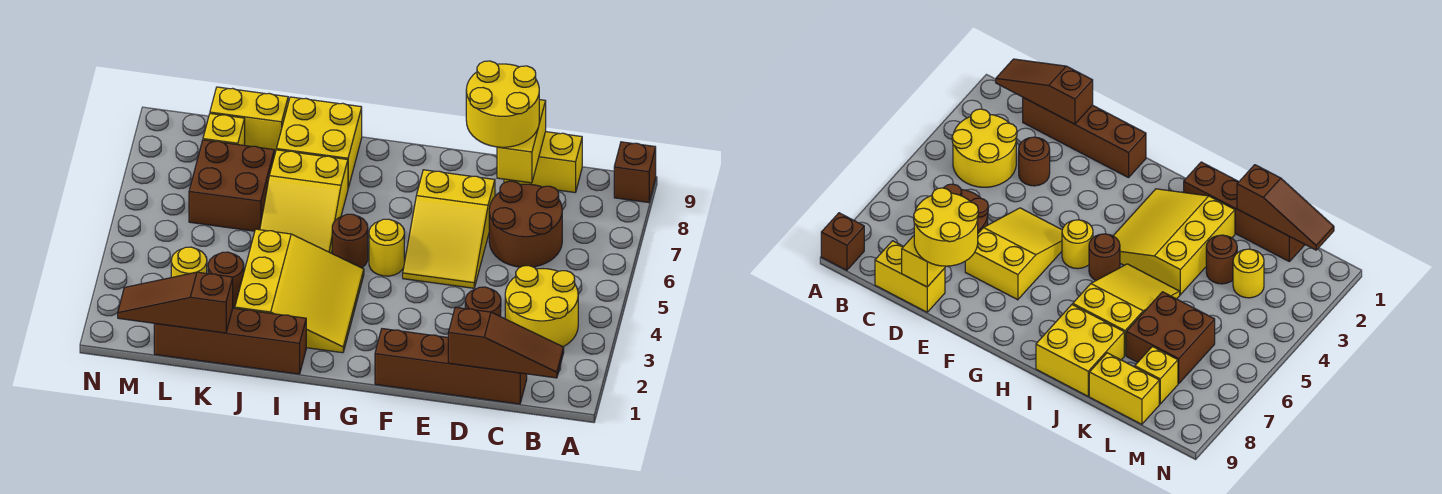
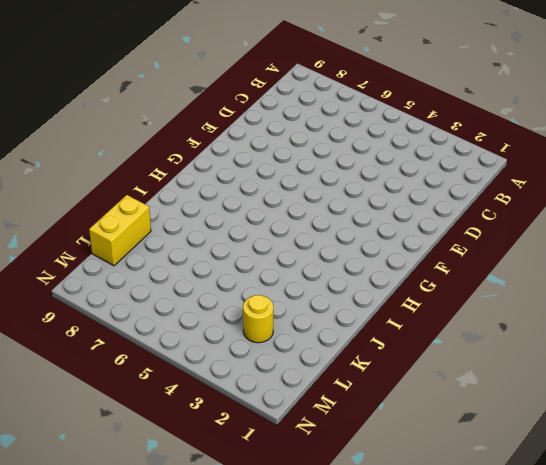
none -> brown brick A9 level 1
none -> yellow round brick B3:C4 level 1
none -> brown brick C1:F1 level 1

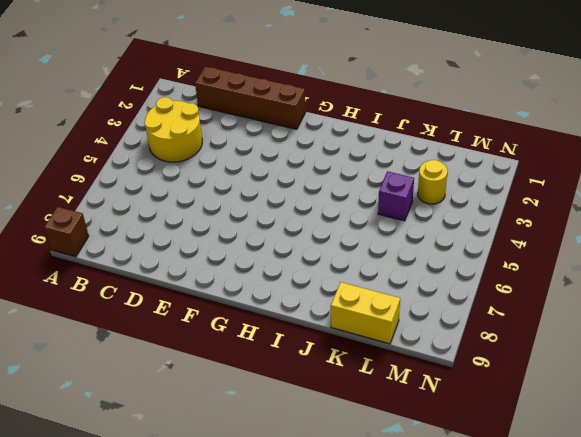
purple brick K4 level 1 -> none
none -> brown round brick C6:D7 level 1
none -> yellow brick C9:D9 level 1
none -> brown round brick D3 level 1

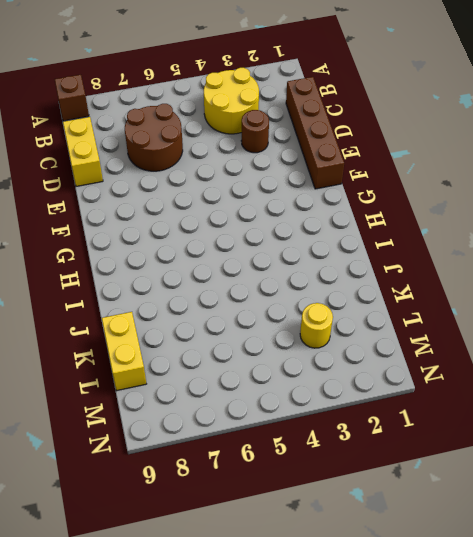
none -> yellow slope E5:F7 level 1 top 7
none -> yellow round brick G5 level 1
none -> yellow slope H2:J4 level 1 top J

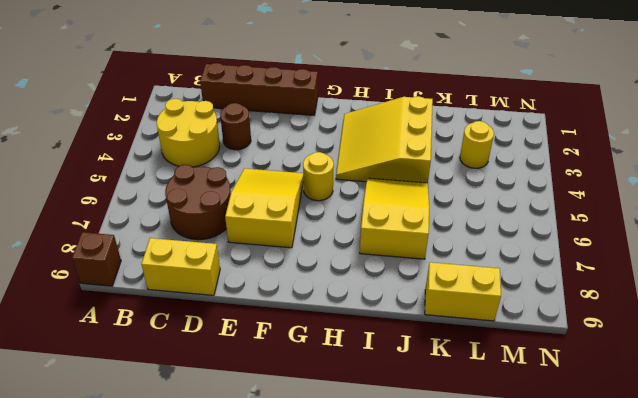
none -> brown round brick H5 level 1
none -> brown brick I1:L1 level 1
none -> yellow brick I8:J9 level 1

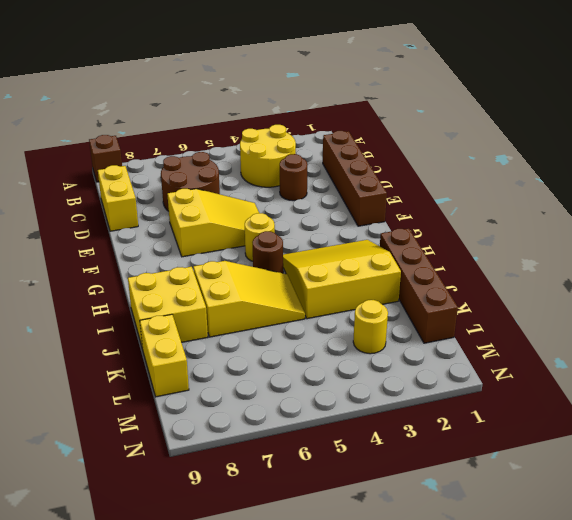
none -> brown round brick K3 level 1
none -> brown brick K6:L7 level 1
none -> yellow brick L8 level 1

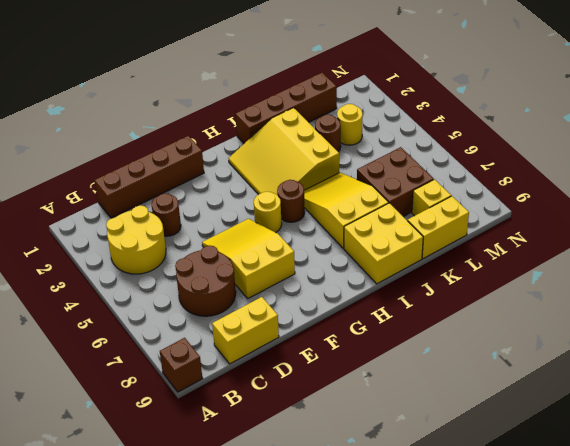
none -> brown slope B1:D1 level 2 top D
none -> yellow brick D8:D9 level 2
none -> brown slope K1:M1 level 2 top K

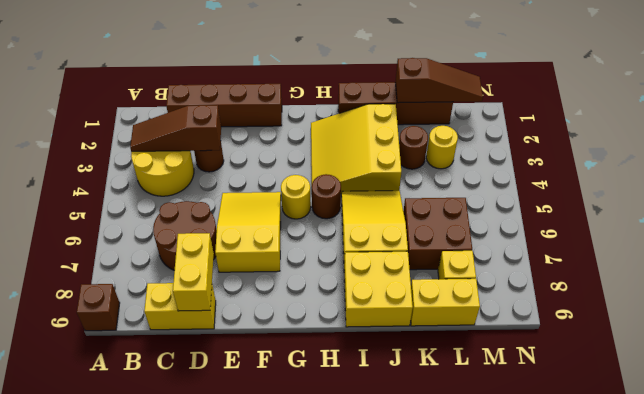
brown slope B3:D3 level 2 top D -> brown slope B1:D1 level 2 top D
none -> yellow round brick D8:E9 level 3

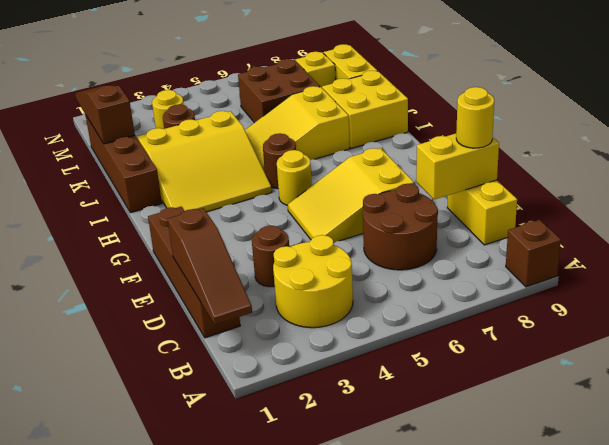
yellow round brick D9 level 3 -> yellow round brick D8:E9 level 3

